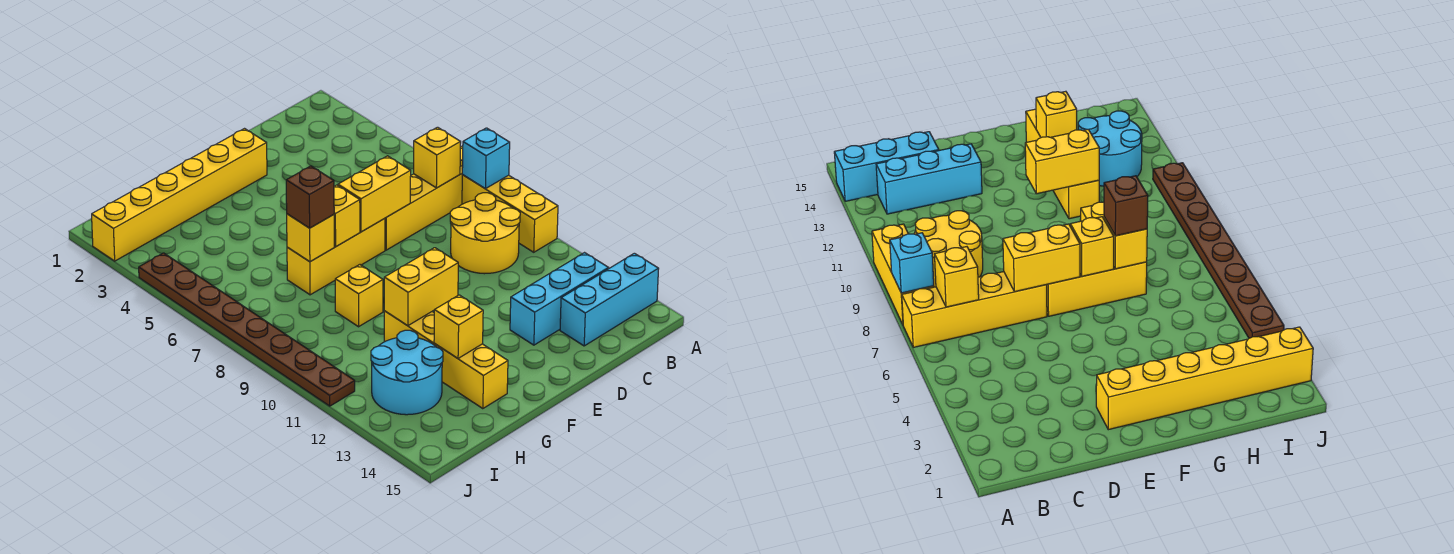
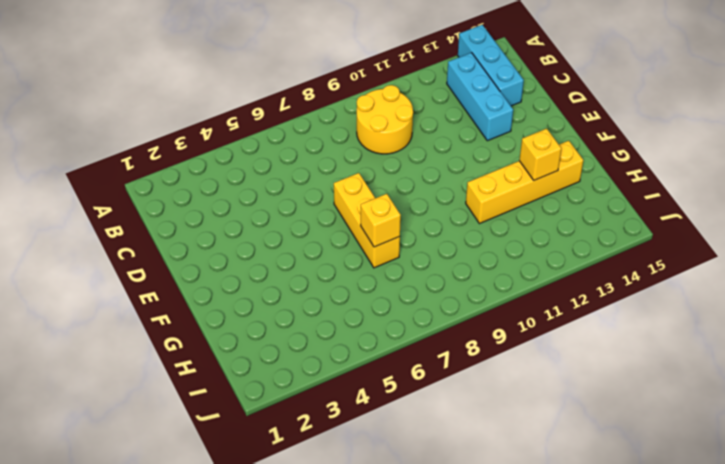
none -> yellow brick A7:D7 level 1
none -> yellow brick A8:A10 level 1
none -> yellow brick E2:J2 level 1

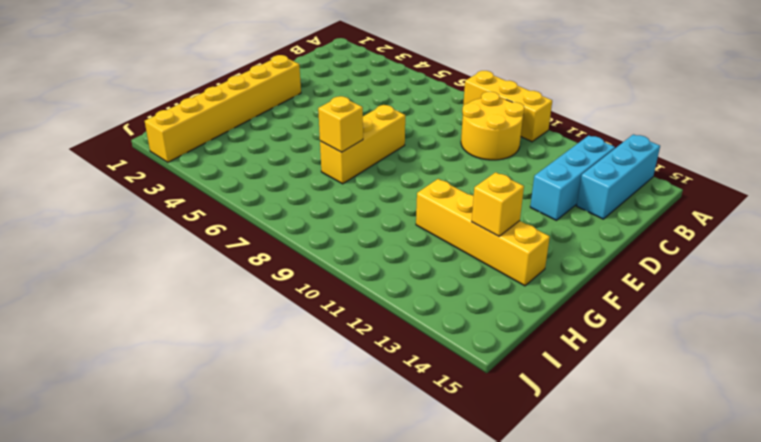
none -> yellow brick A7:D7 level 1
none -> yellow brick G9 level 1
none -> cyan round brick H12:I13 level 1

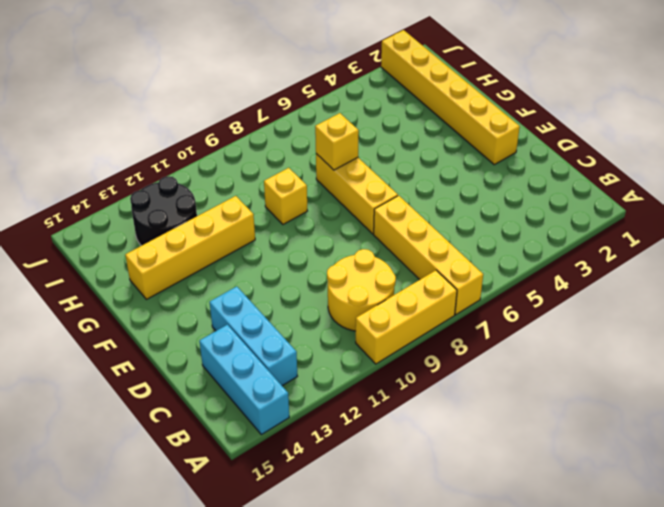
black round brick H12:I13 level 1 -> cyan round brick H12:I13 level 1
none -> brown plate J4:J11 level 1
none -> cyan brick A8 level 2
none -> yellow brick B7 level 2

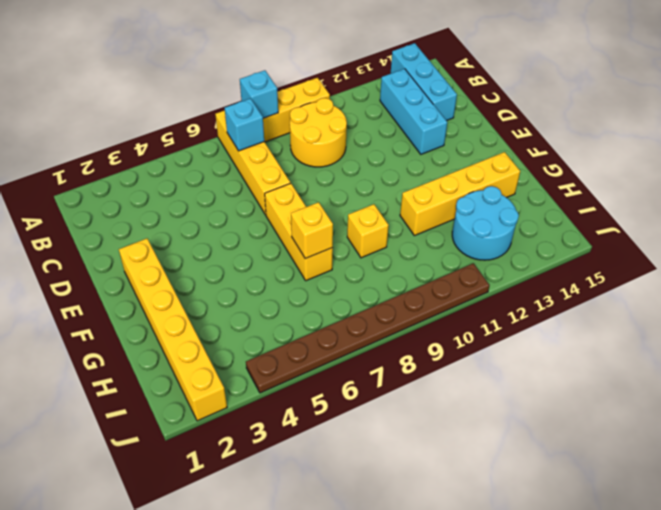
cyan brick B7 level 2 -> yellow brick B7 level 2
none -> yellow brick D7:E7 level 2
none -> yellow brick F7 level 2
none -> yellow brick F11:G11 level 2

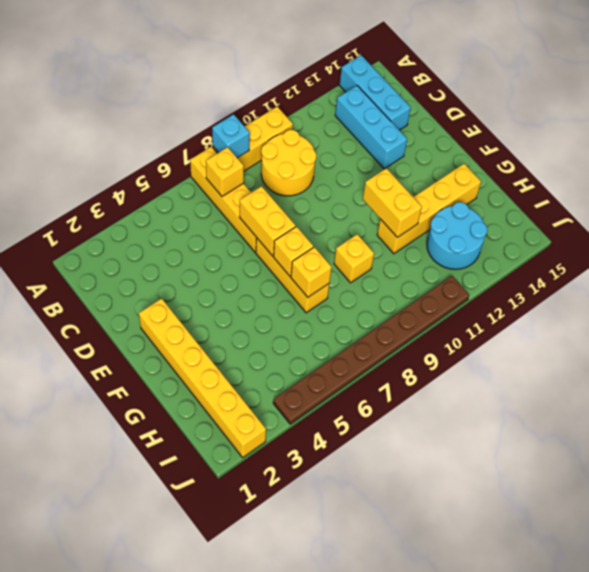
none -> yellow brick G13 level 2
none -> brown brick G7 level 3

